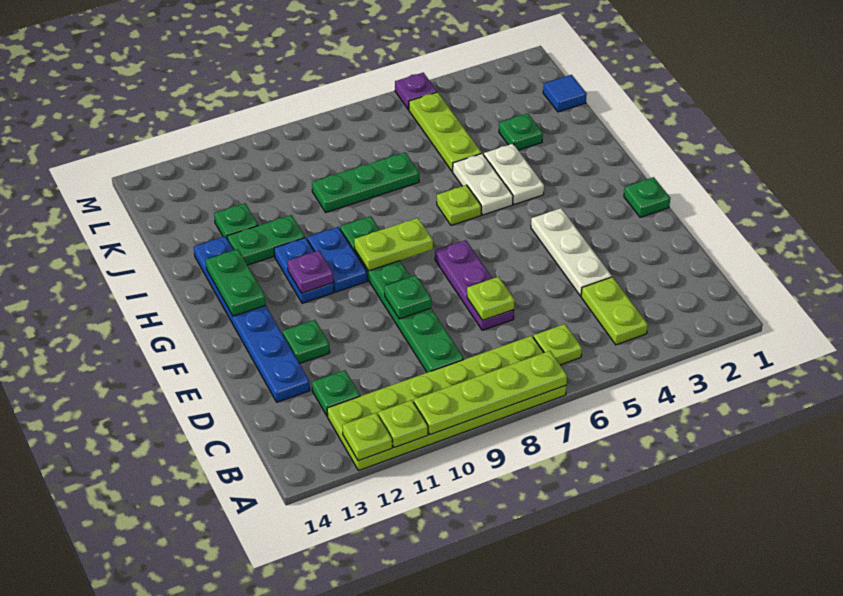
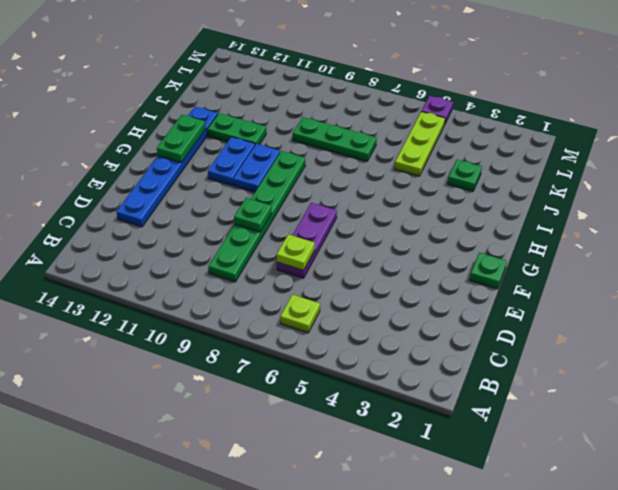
none -> lime plate A7:B12 level 1
none -> lime plate B4:C4 level 1
none -> green plate C12 level 1
none -> white plate D4:F4 level 1

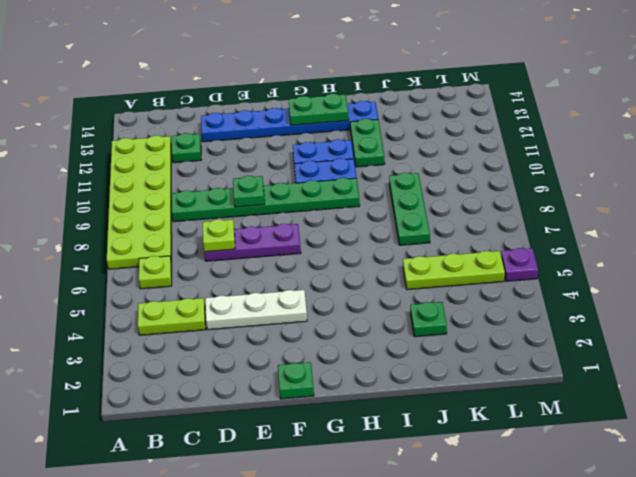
none -> green plate E12 level 1
none -> white plate H4:I4 level 1
none -> white plate H5:I5 level 1
none -> lime plate H6 level 1

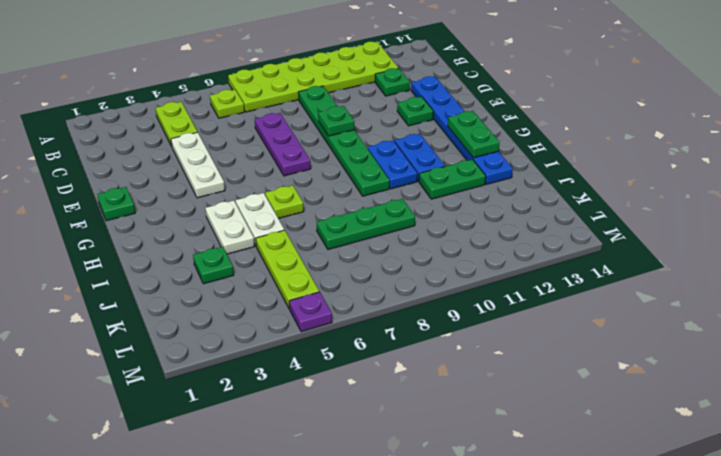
none -> green plate J12 level 1
none -> blue tile K1 level 1
none -> lime plate A7:A10 level 2
none -> lime plate A11 level 2

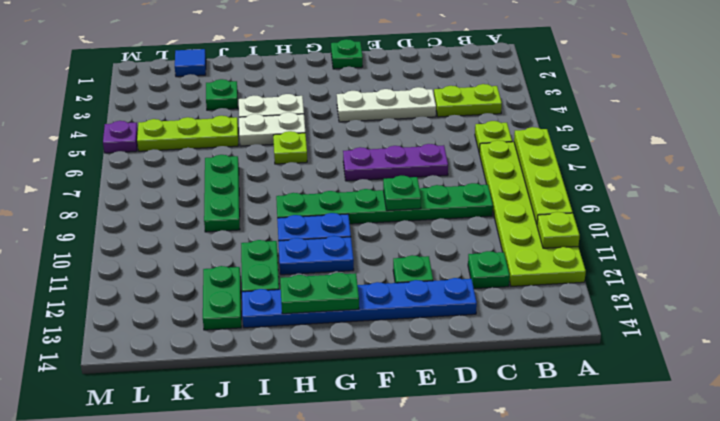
green plate J12:J13 level 1 -> green plate J12 level 1
none -> lime plate A12 level 2
none -> lime plate D7 level 2
none -> lime plate G8:G9 level 2
none -> purple plate G11 level 2

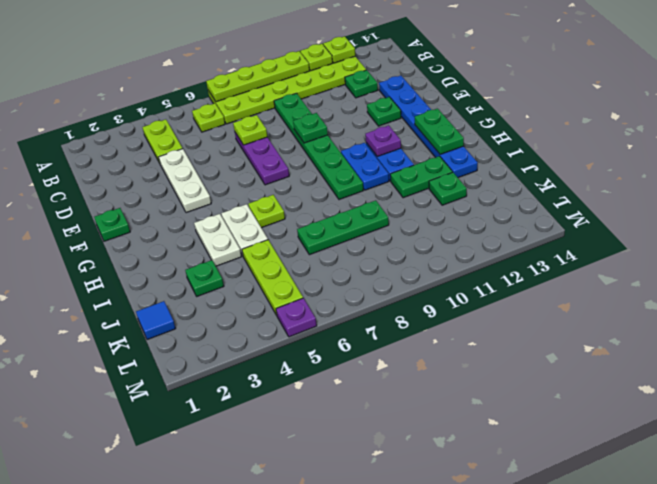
none -> lime plate G8:G9 level 2

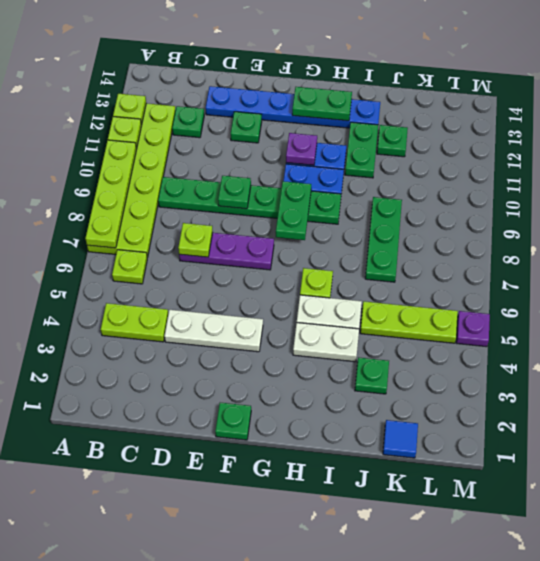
green plate G8:G9 level 2 -> lime plate G8:G9 level 2

